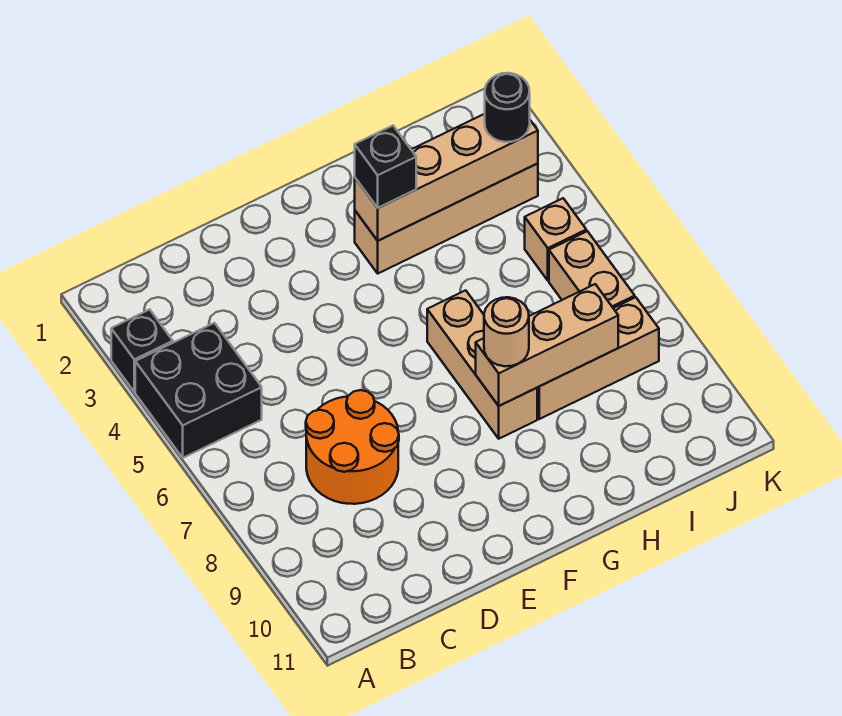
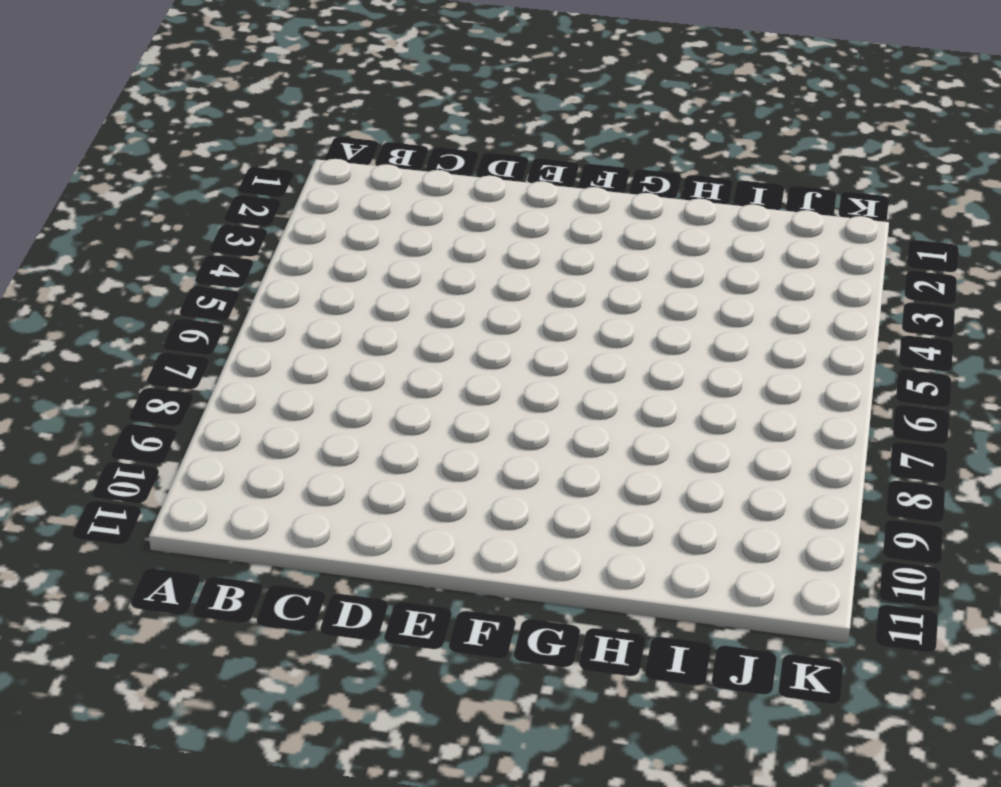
none -> black brick A3 level 1
none -> black brick A4:B5 level 1
none -> orange round brick C7:D8 level 1

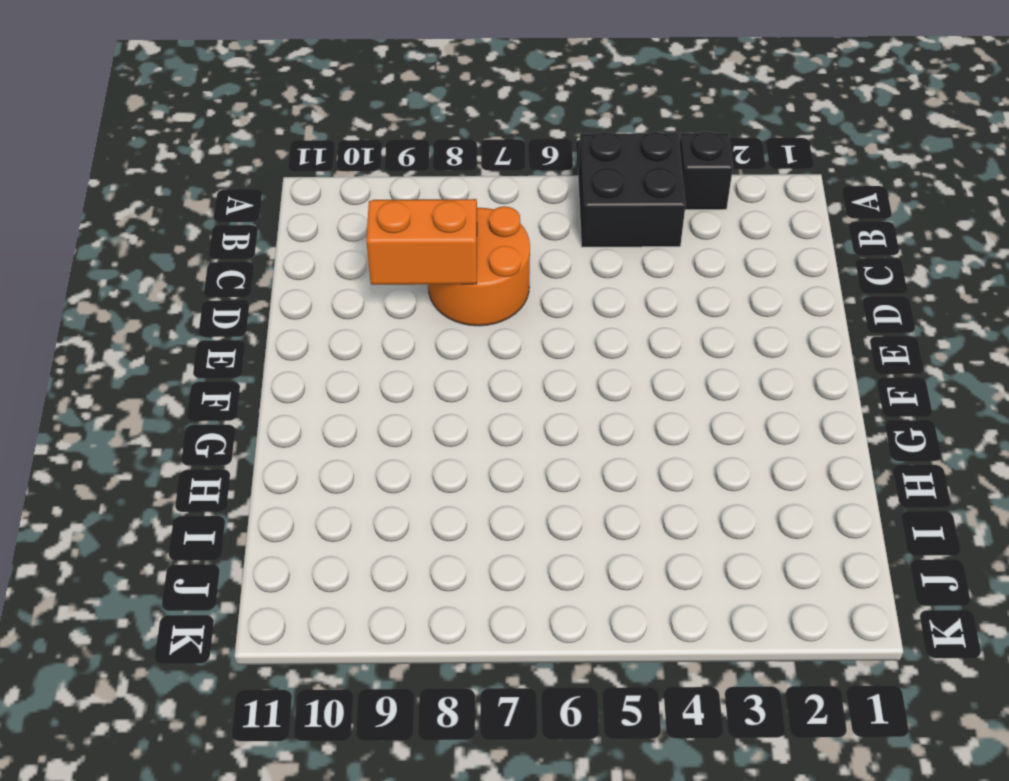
orange slope C8:D9 level 2 top D -> none
none -> tan brick G3:J3 level 1
none -> tan brick G6:G8 level 1
none -> tan brick H8:J8 level 1

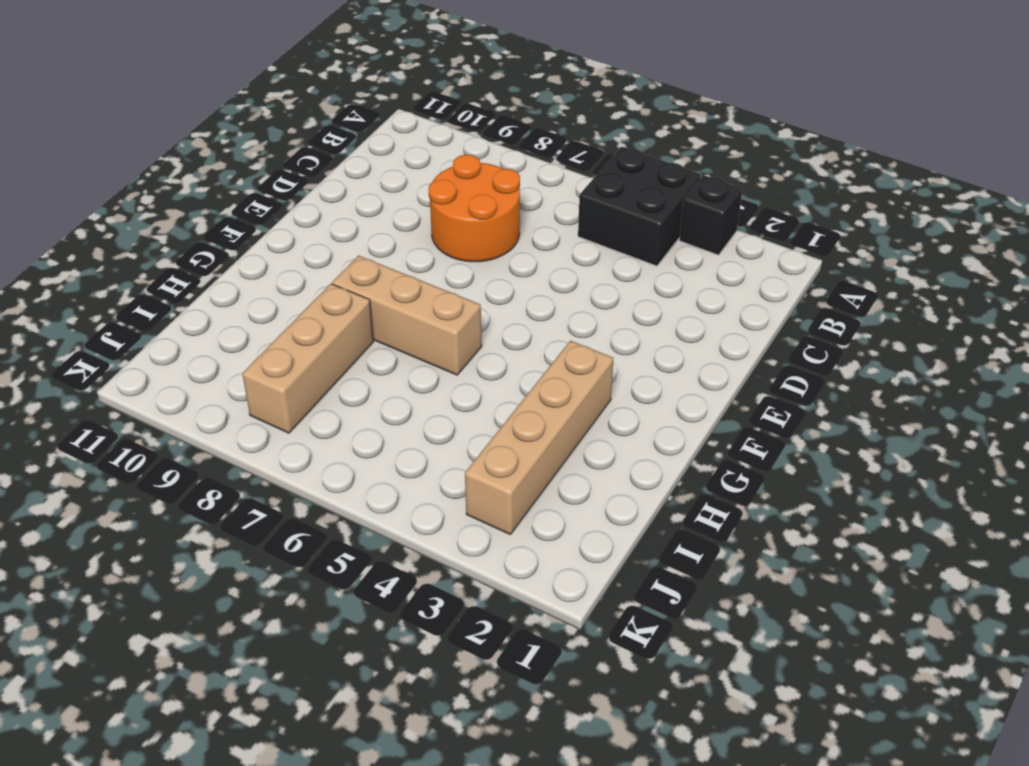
none -> tan brick J5 level 1
none -> tan brick J6:J7 level 1
none -> tan brick G3:J3 level 2

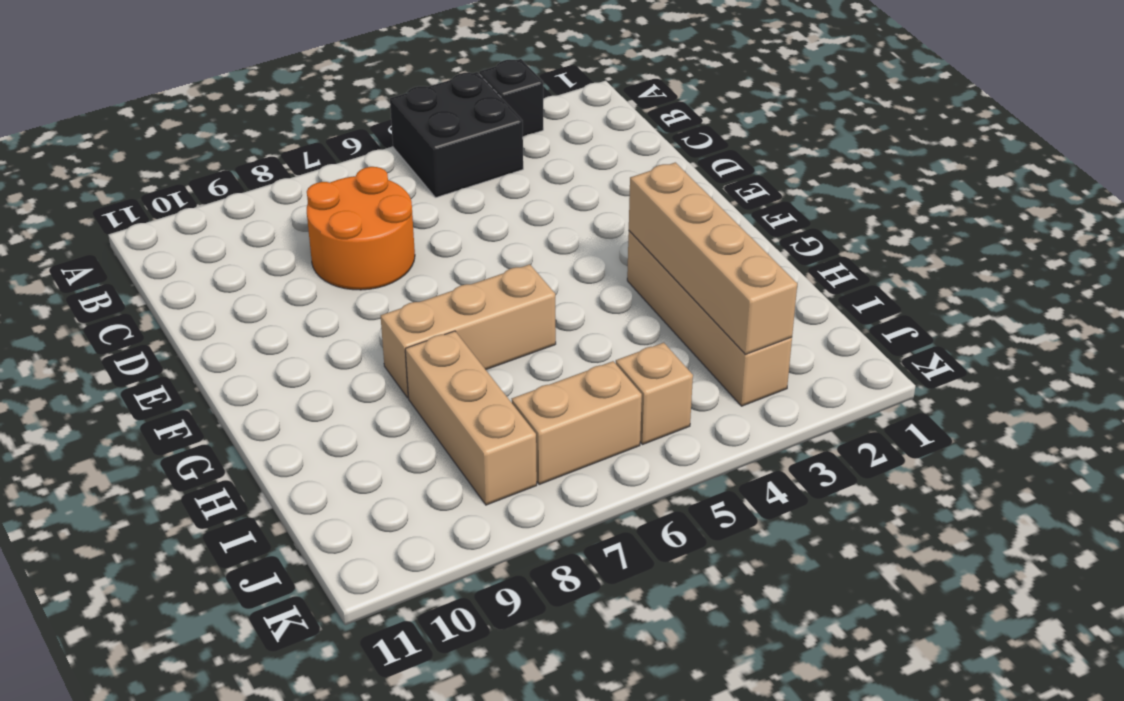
none -> tan brick G8:I8 level 2
none -> black brick G3 level 3
none -> tan round brick G8 level 3

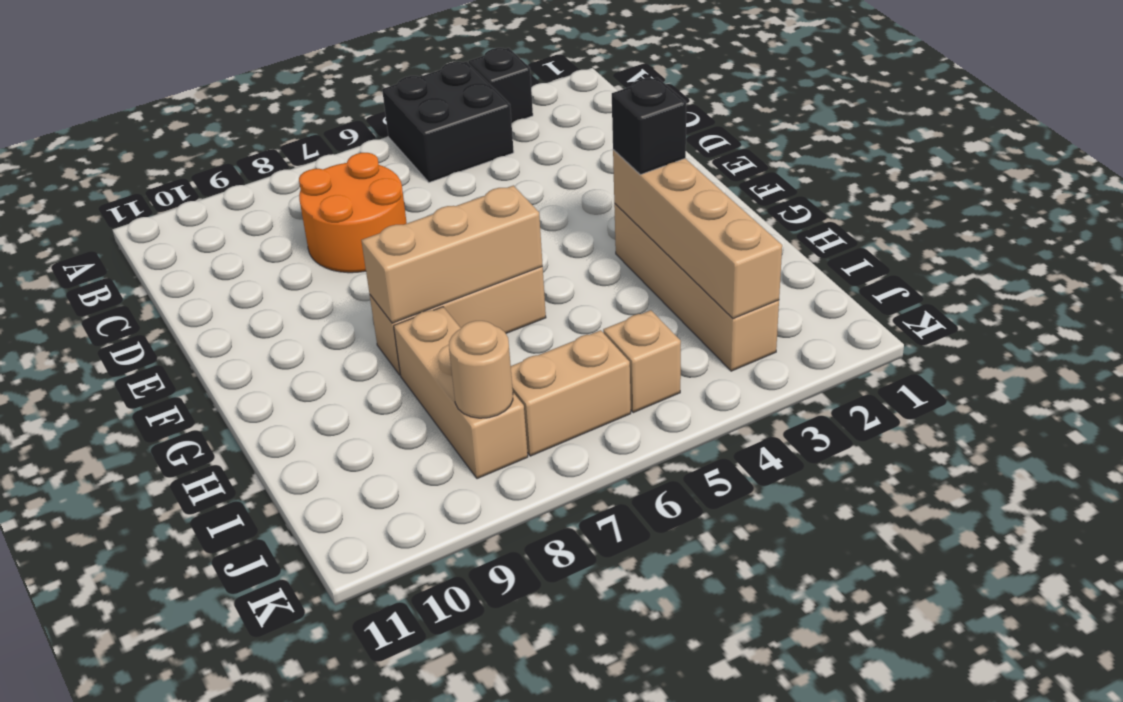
tan brick G6:G8 level 2 -> tan brick G8:I8 level 2
tan round brick J8 level 2 -> tan round brick G8 level 3
none -> black round brick J3 level 3

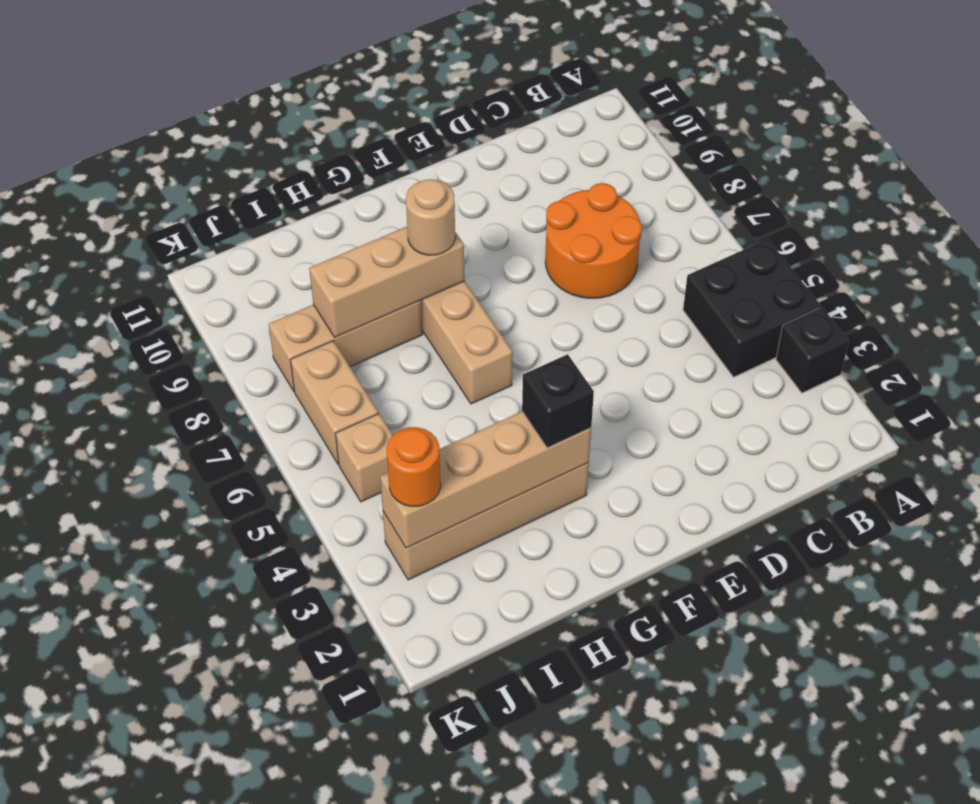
orange round brick J3 level 3 -> black round brick J3 level 3

